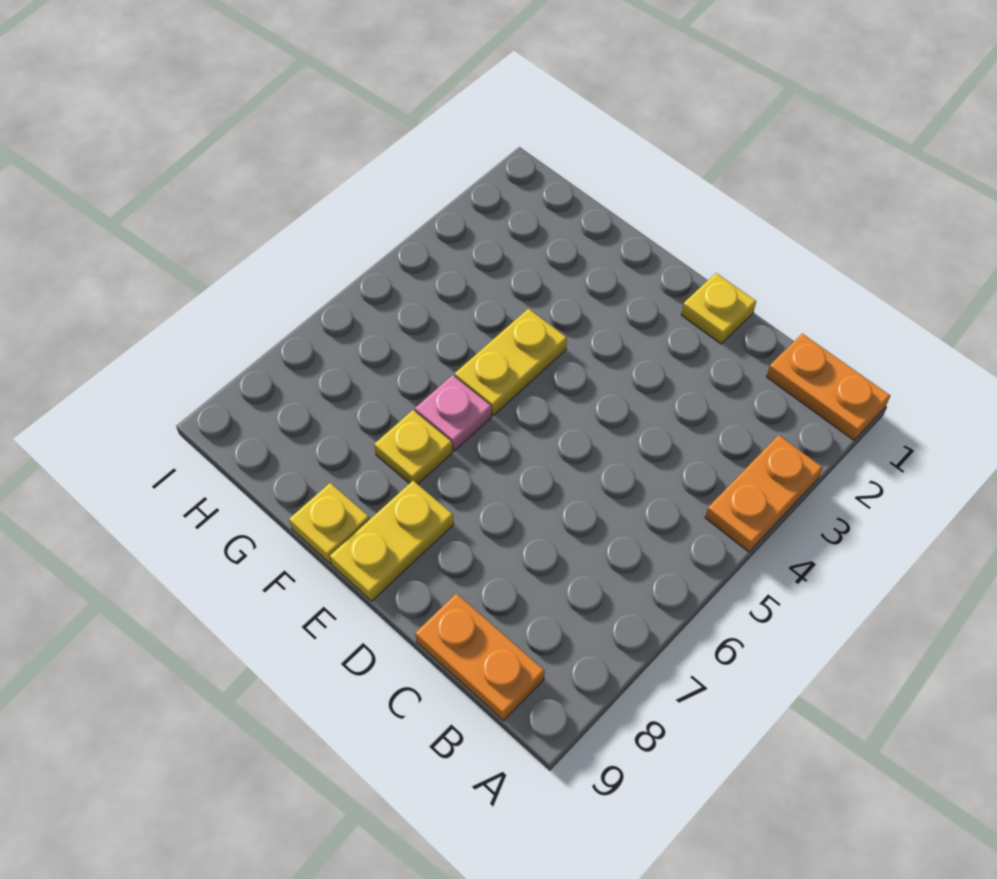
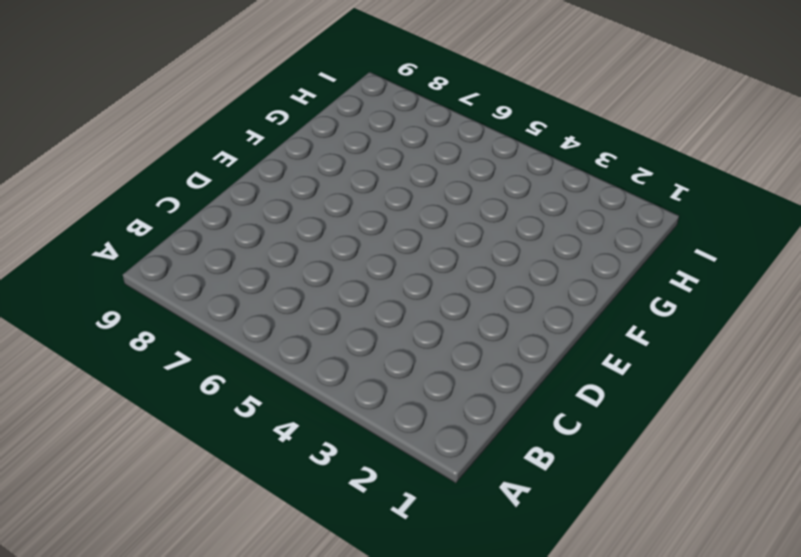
none -> orange plate A1:B1 level 1
none -> orange plate A3:A4 level 1

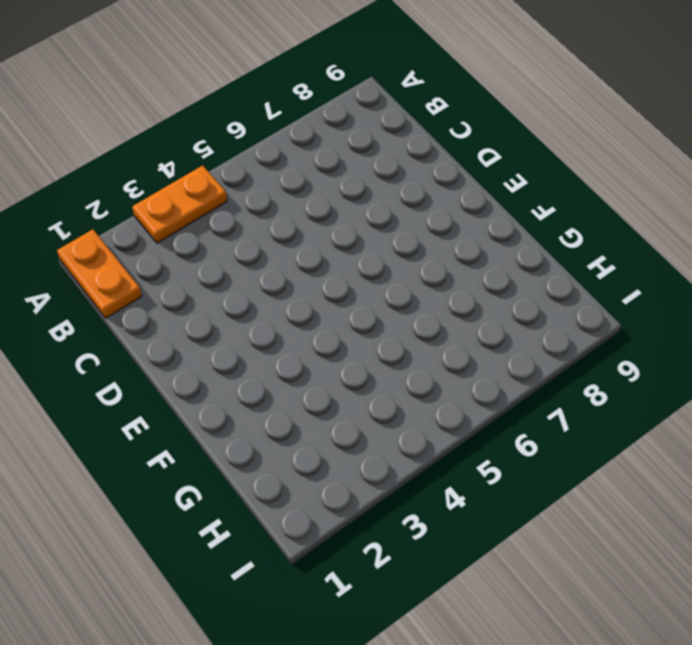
none -> orange plate B9:C9 level 1
none -> yellow plate D1 level 1

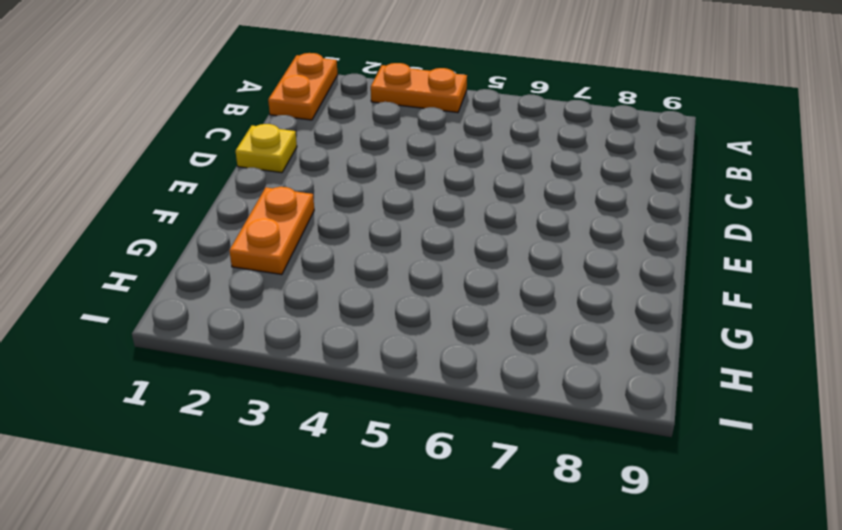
orange plate F2:G2 level 1 -> orange plate B9:C9 level 1
none -> yellow plate E8:E9 level 1
none -> yellow plate F4:F5 level 1

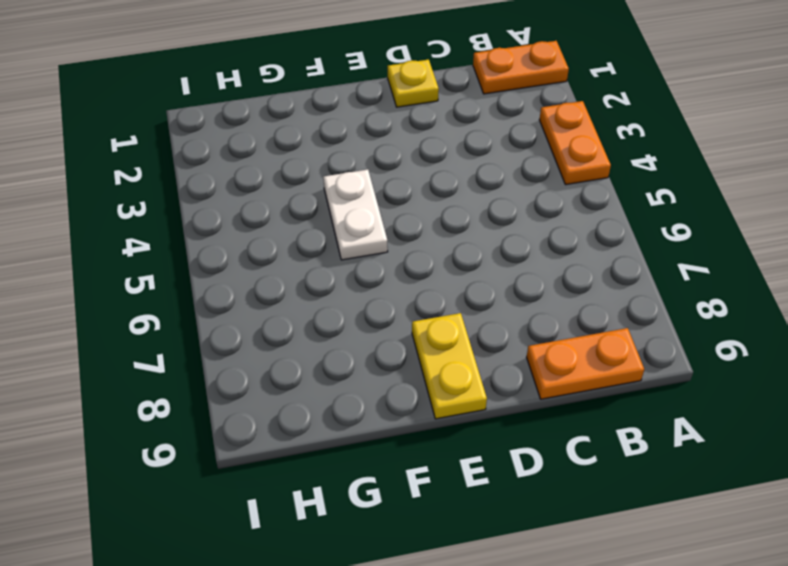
white plate F4:F5 level 1 -> yellow plate F4:F5 level 1
none -> pink plate F6 level 1
none -> yellow plate F7 level 1

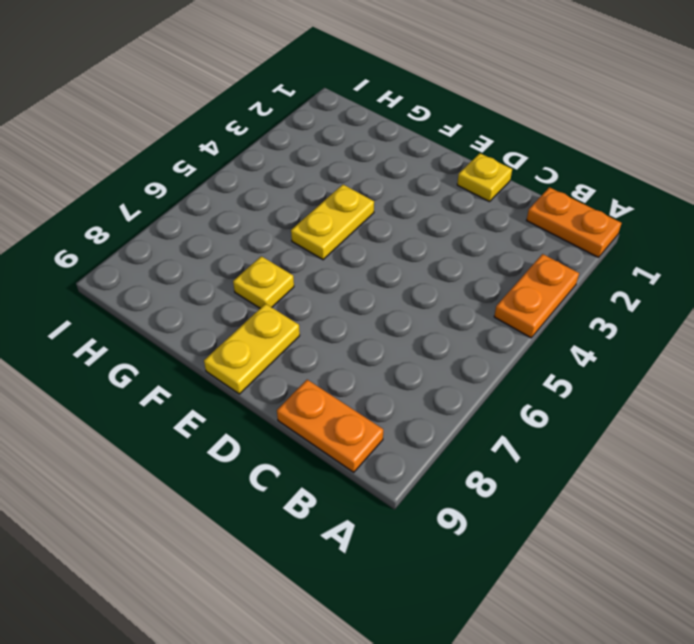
none -> pink plate F6 level 1
none -> yellow plate F9 level 1

